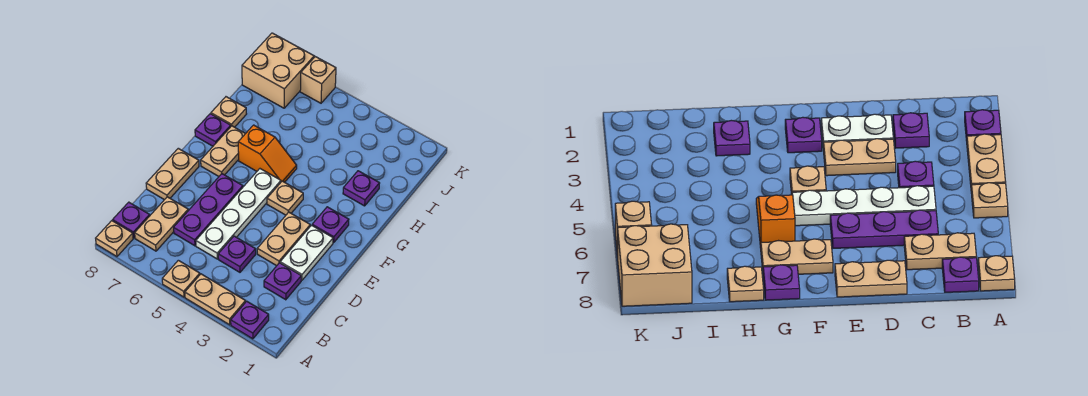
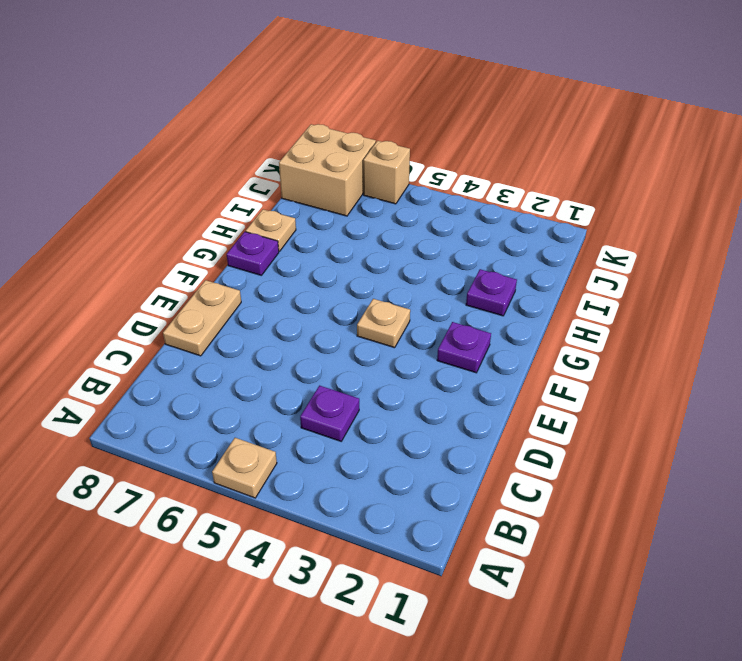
none -> purple plate A2 level 1
none -> tan plate A3:A4 level 1
none -> tan plate A8 level 1

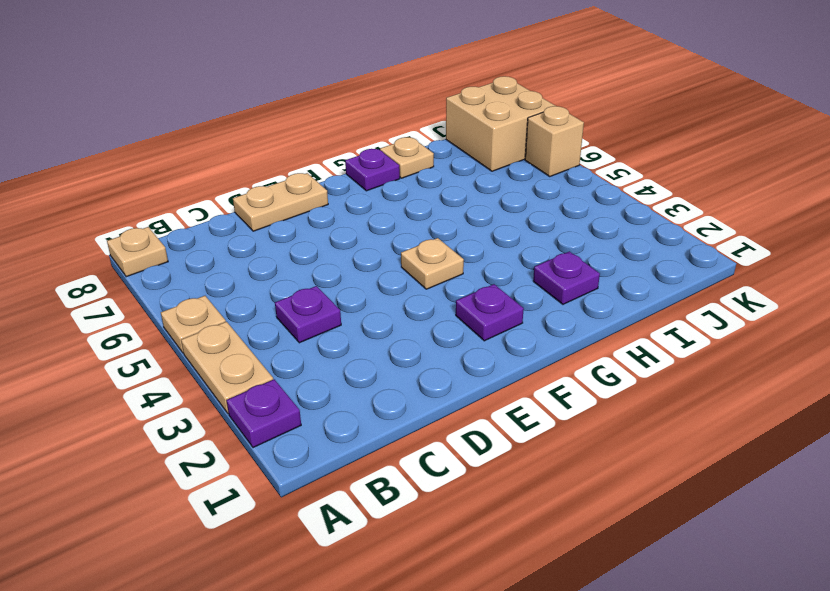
none -> tan plate B7:C7 level 1
none -> purple plate B8 level 1
none -> purple plate C2 level 1

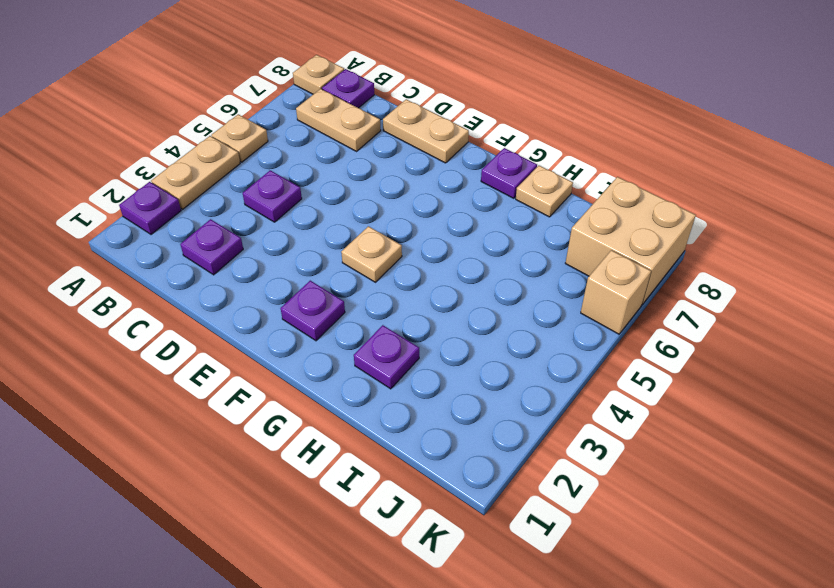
none -> white plate C5:F5 level 1
none -> purple plate C6:E6 level 1
none -> white plate D2:E2 level 1

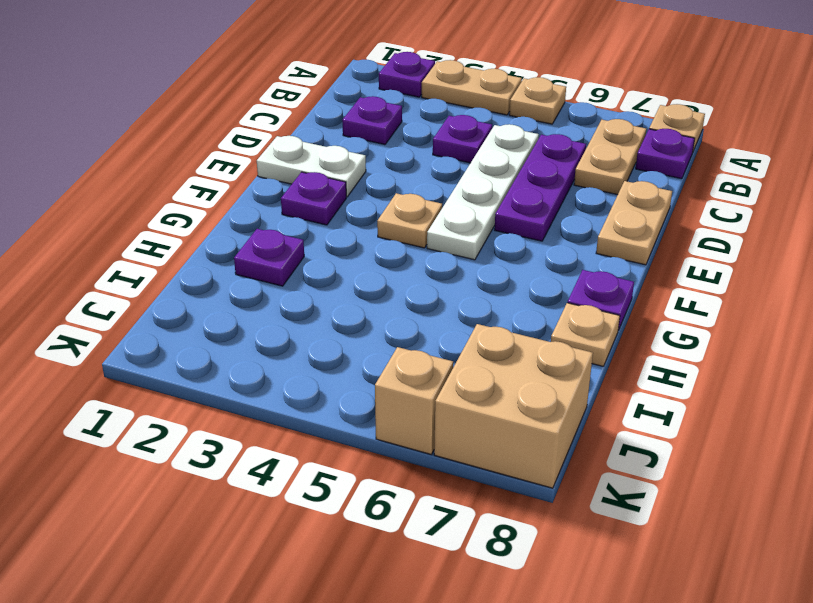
white plate E1:E2 level 1 -> white plate D2:E2 level 1
none -> tan plate D3:E3 level 1
none -> tan plate F7:G7 level 1
none -> orange slope G5:G6 level 1 top 6

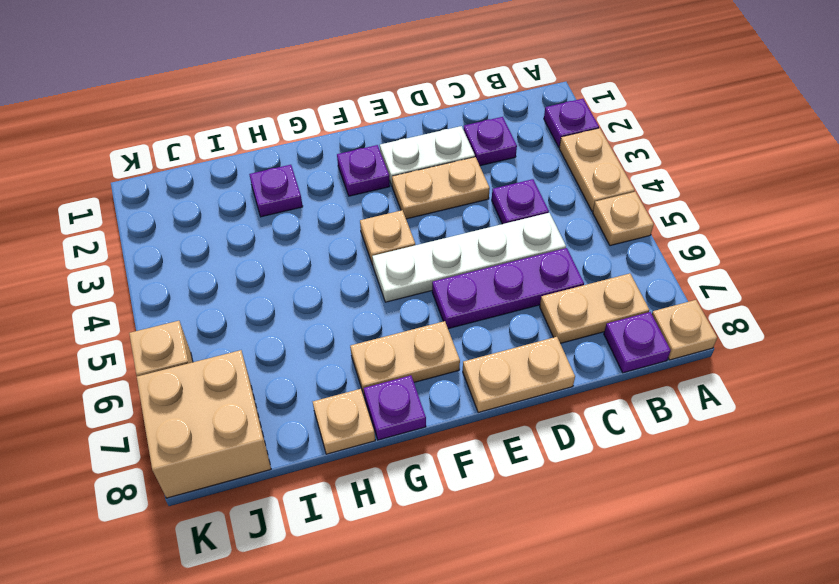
none -> orange slope G5:G6 level 1 top 6

